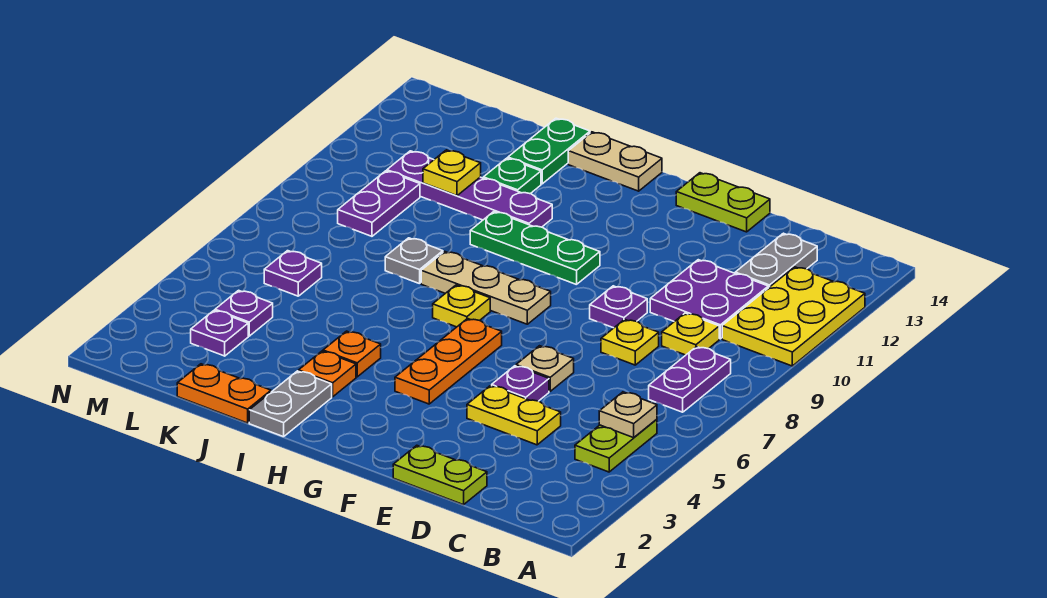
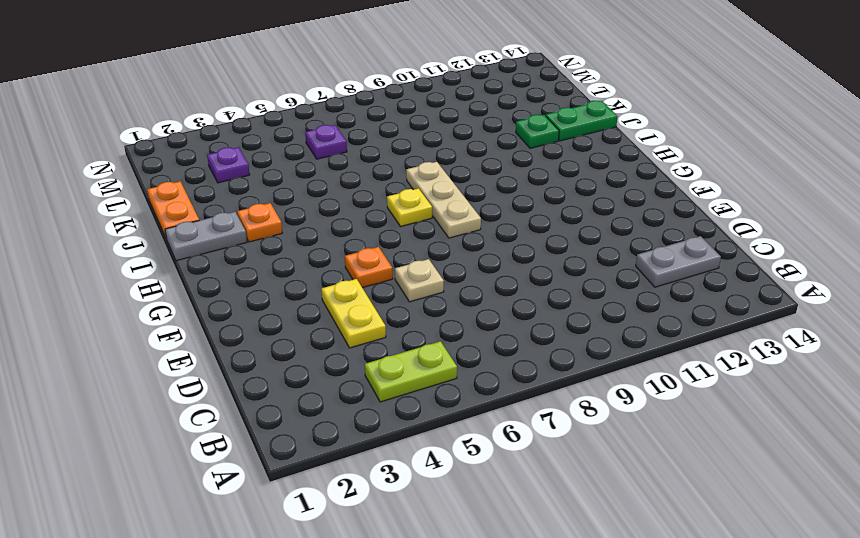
orange plate F5 level 1 -> orange plate I4 level 1
none -> yellow plate A10:B12 level 1
none -> purple plate B7:B8 level 1
none -> yellow plate C9 level 1
none -> purple plate C10:D11 level 1

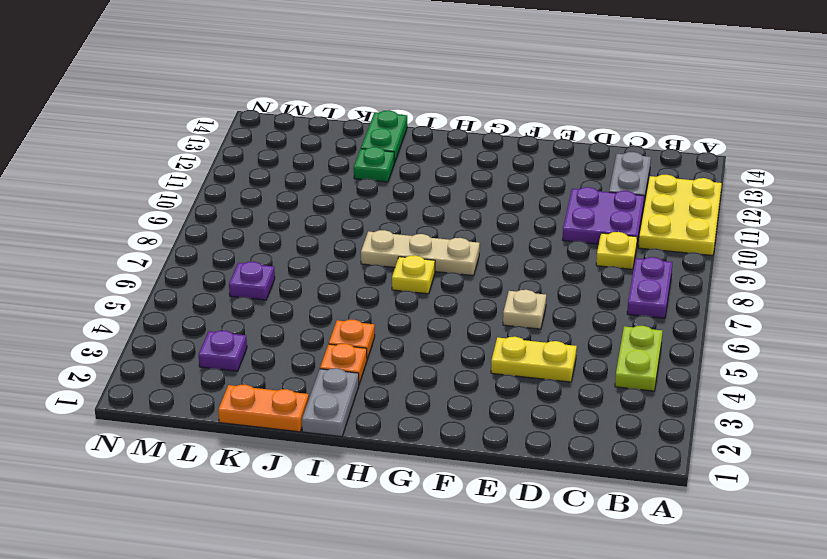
none -> lime plate D1:E1 level 1
none -> yellow plate D8 level 1
none -> purple plate E5 level 1
none -> purple plate E9 level 1

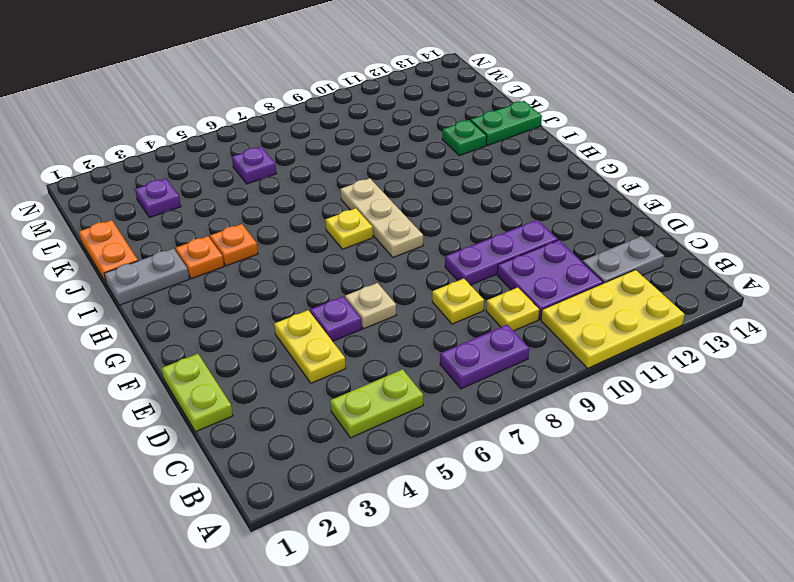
purple plate E9:E11 level 1 -> purple plate E9 level 1
none -> lime plate E14:F14 level 1
none -> orange plate G4:G6 level 1
none -> green plate G10:I10 level 1
none -> tan plate H14:I14 level 1

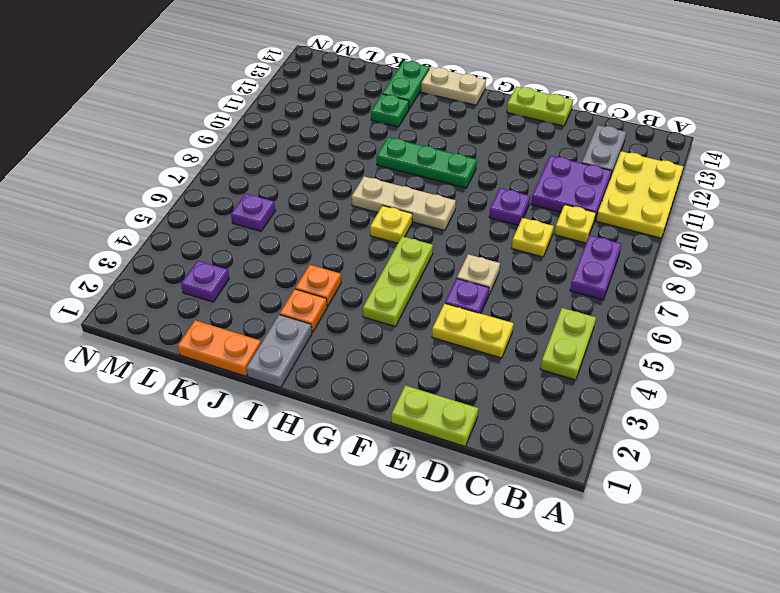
lime plate G4:G6 level 1 -> orange plate G4:G6 level 1
none -> purple plate I11:L11 level 1
none -> grey plate J8 level 1
none -> purple plate L4 level 1
none -> purple plate L9:L10 level 1

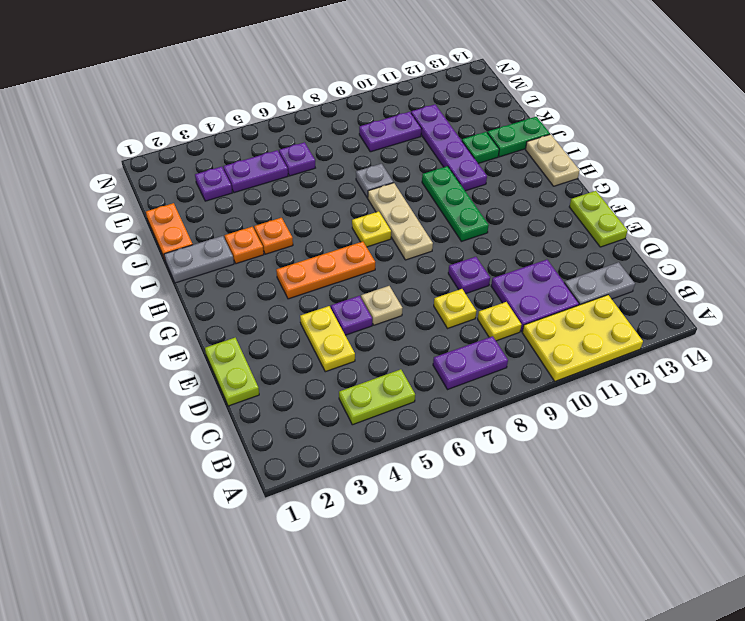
purple plate L4:L5 level 1 -> purple plate L4 level 1
none -> tan plate B5 level 2
none -> yellow plate K11 level 2

